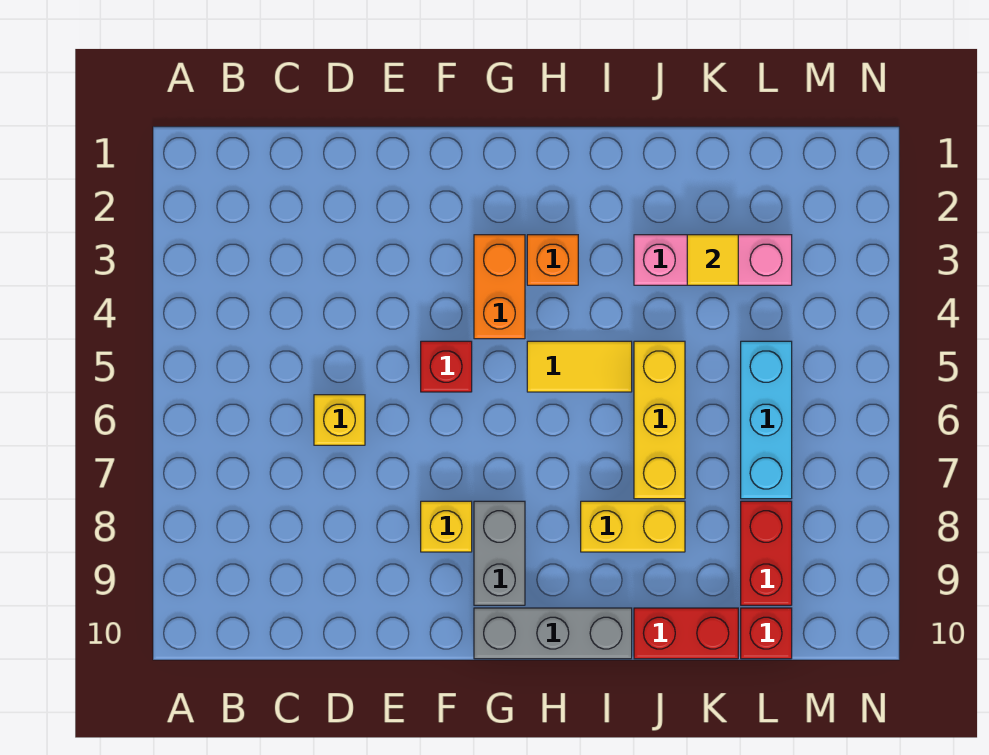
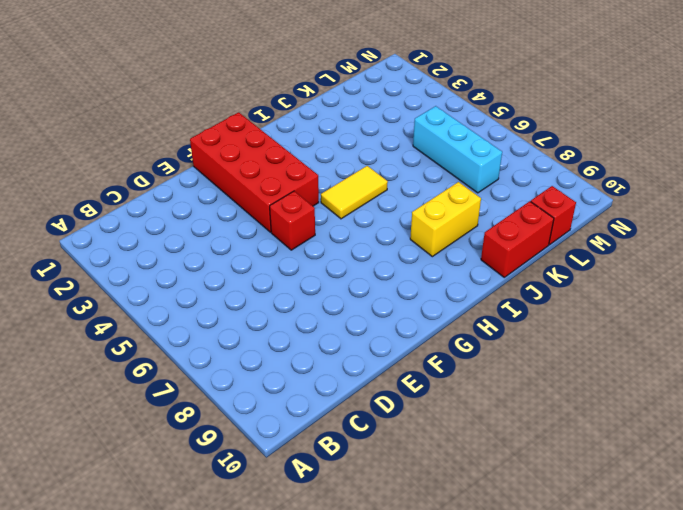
red brick F1:G4 level 1 -> orange brick G3:G4 level 1
none -> yellow brick D6 level 1
none -> yellow brick F8 level 1
none -> grey brick G8:G9 level 1

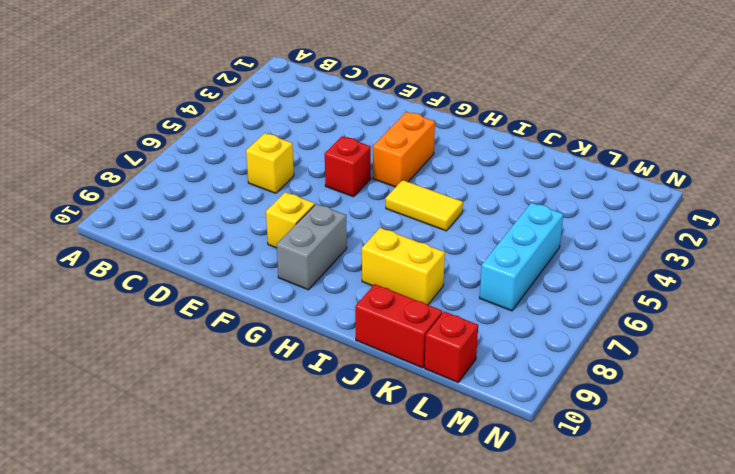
none -> grey brick G10:I10 level 1
none -> orange brick H3 level 1
none -> pink brick J3:L3 level 1

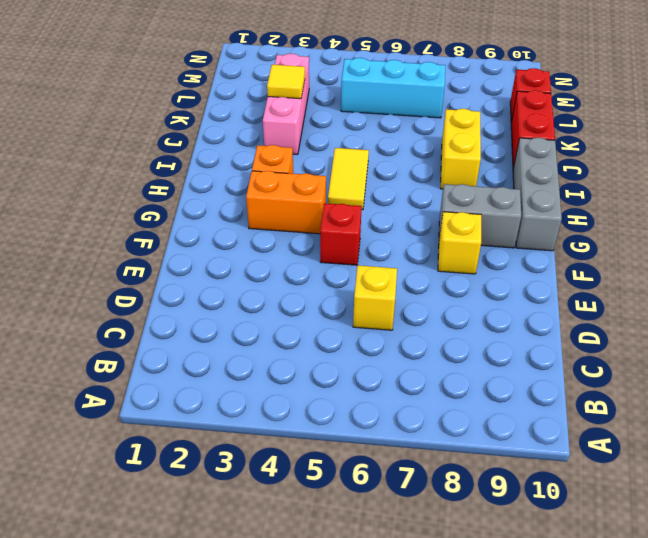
none -> yellow brick J5:J7 level 1
none -> red brick L8:L9 level 1

